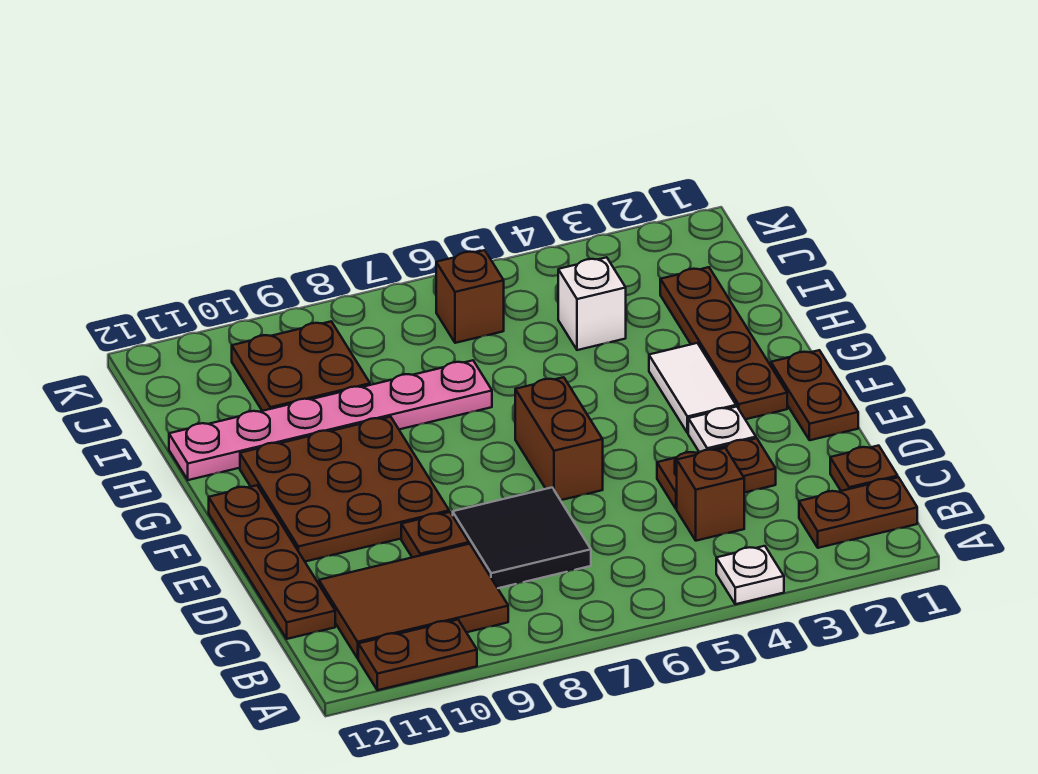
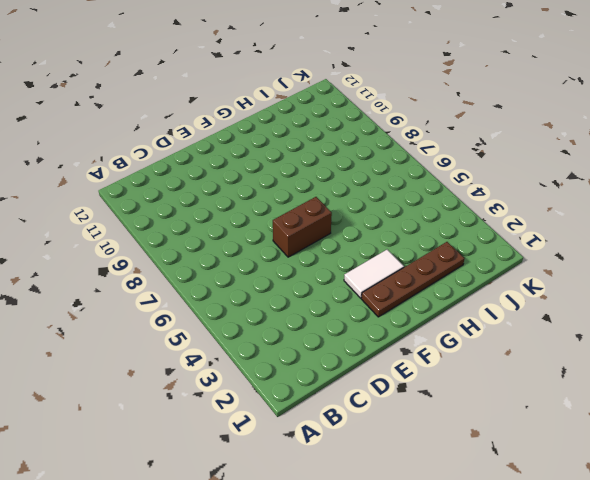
none -> white plate A4 level 1
none -> brown plate A10:A11 level 1
none -> brown plate B1:B2 level 1

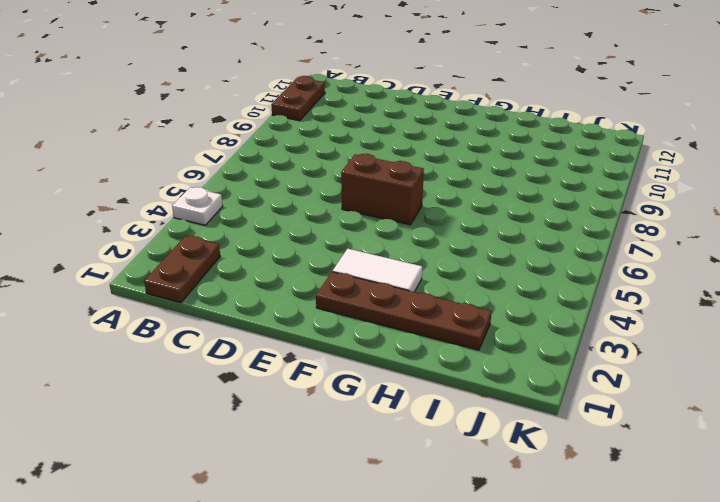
none -> brown tile B9:C11 level 1
none -> brown plate C1 level 1
none -> brown brick C4 level 1

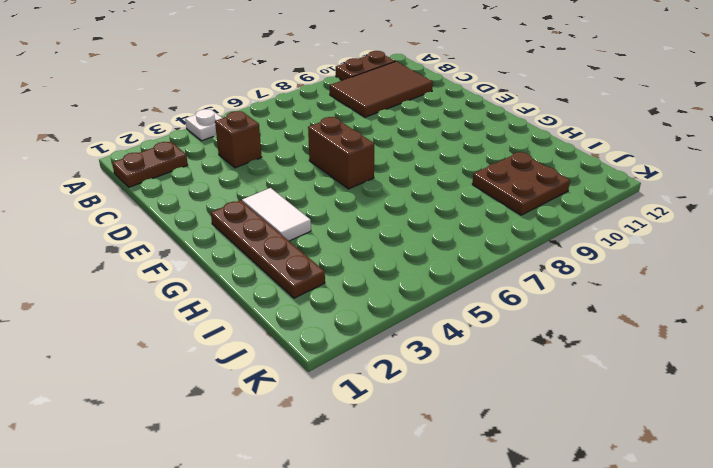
none -> brown plate C1 level 1
none -> black tile C7:D8 level 1
none -> brown plate C12:F12 level 1

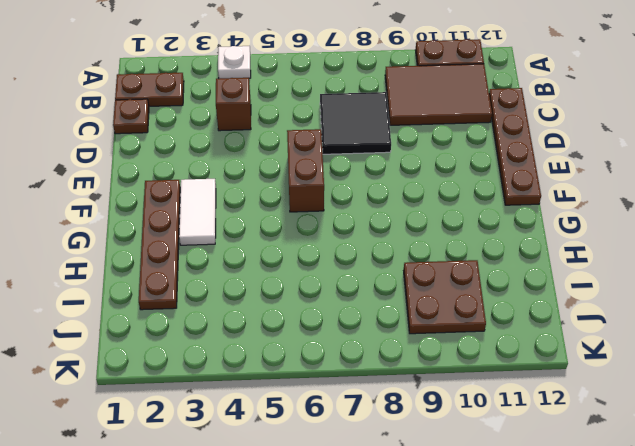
none -> brown plate D3:D4 level 1
none -> brown plate D9 level 1
none -> brown plate E1:F1 level 1

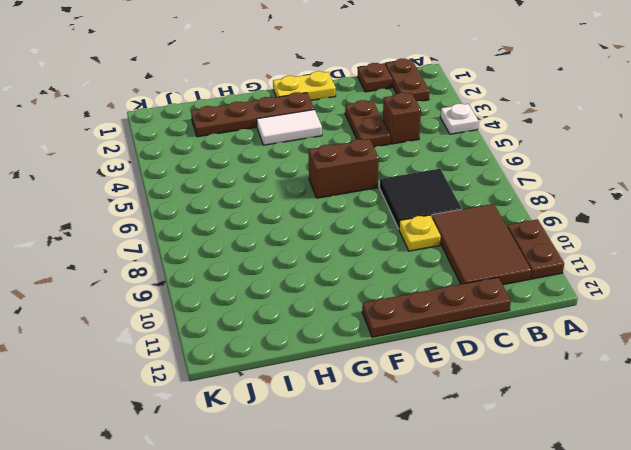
yellow plate D9 level 1 -> brown plate D9 level 1
yellow plate E1:F1 level 1 -> brown plate E1:F1 level 1
none -> white plate E3 level 1
none -> brown plate E9:G11 level 1
none -> pink plate H7:H12 level 1

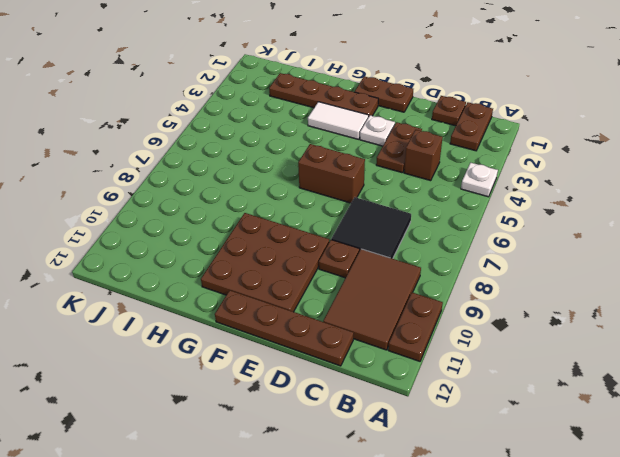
none -> pink plate H7:H12 level 1
none -> white brick I4 level 1
none -> brown plate I9:J10 level 1

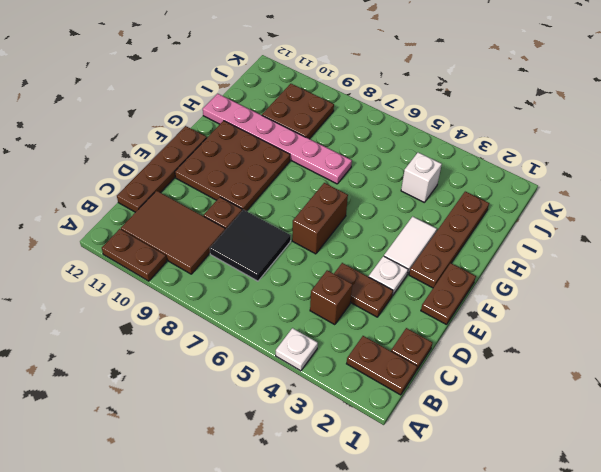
none -> brown brick J6 level 1

